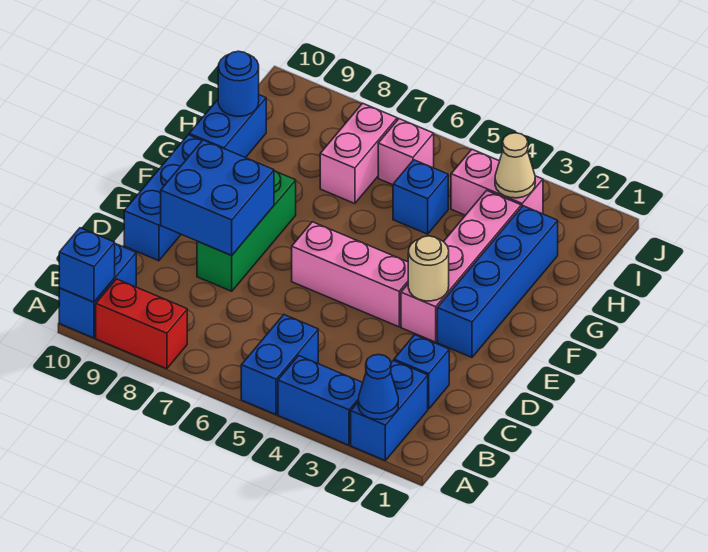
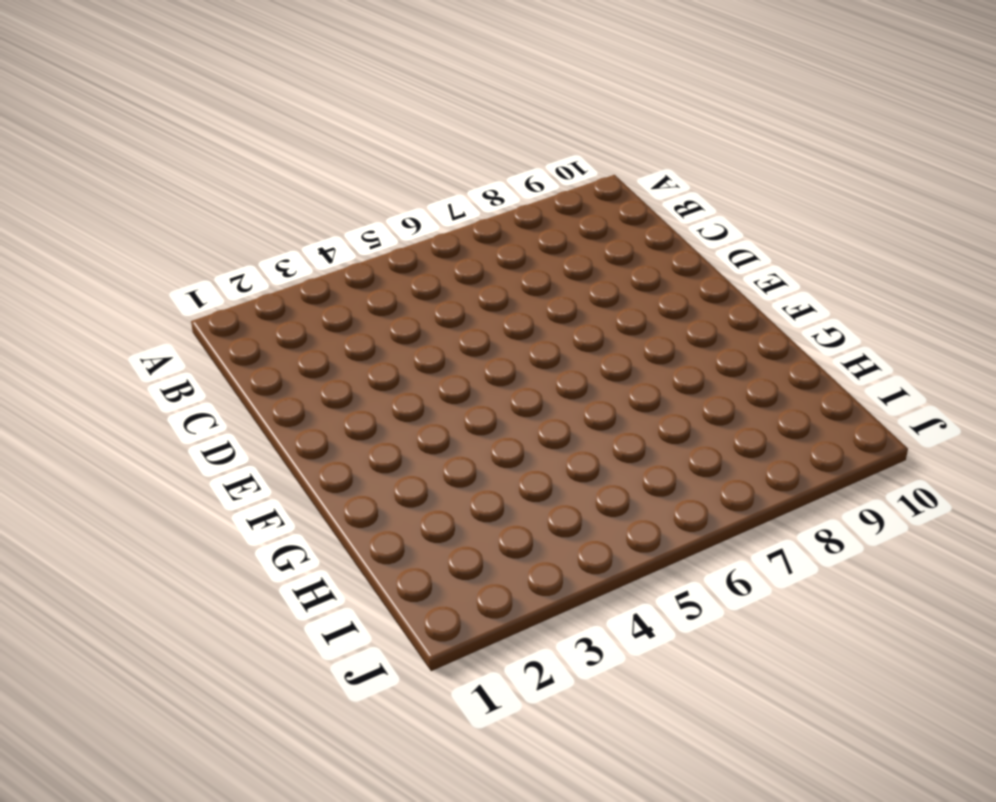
none -> blue brick A2:B2 level 1
none -> blue brick A3:A4 level 1
none -> blue brick A5:B5 level 1

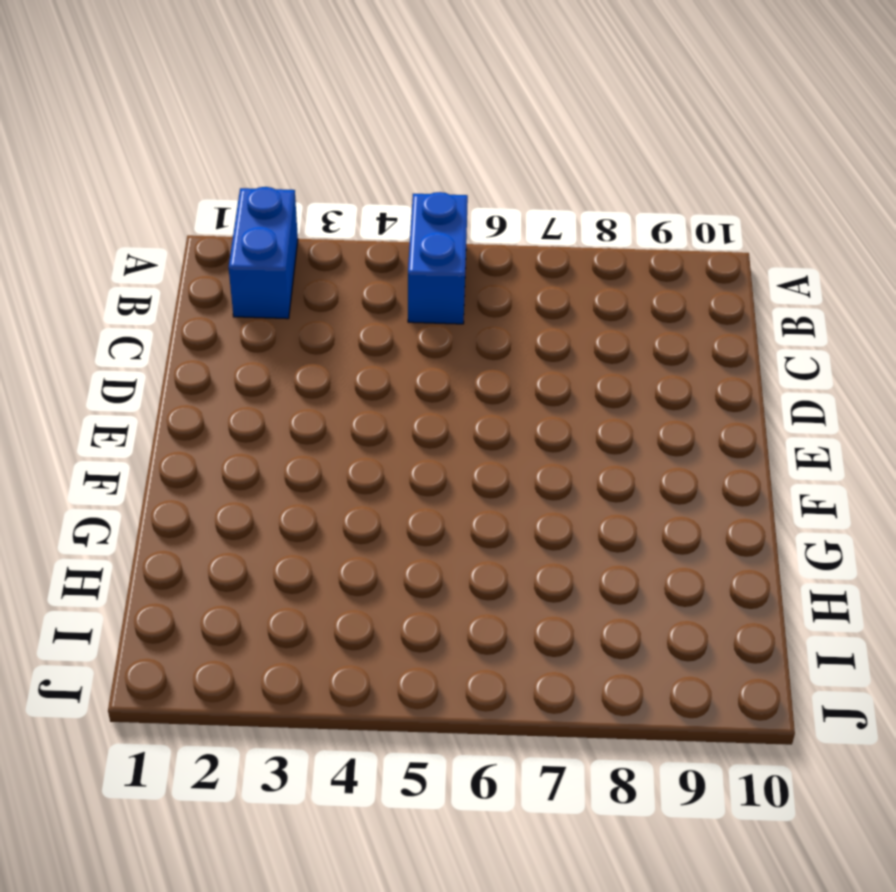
none -> blue brick A3:A4 level 1
none -> red brick A8:A9 level 1
none -> blue brick A10:B10 level 1

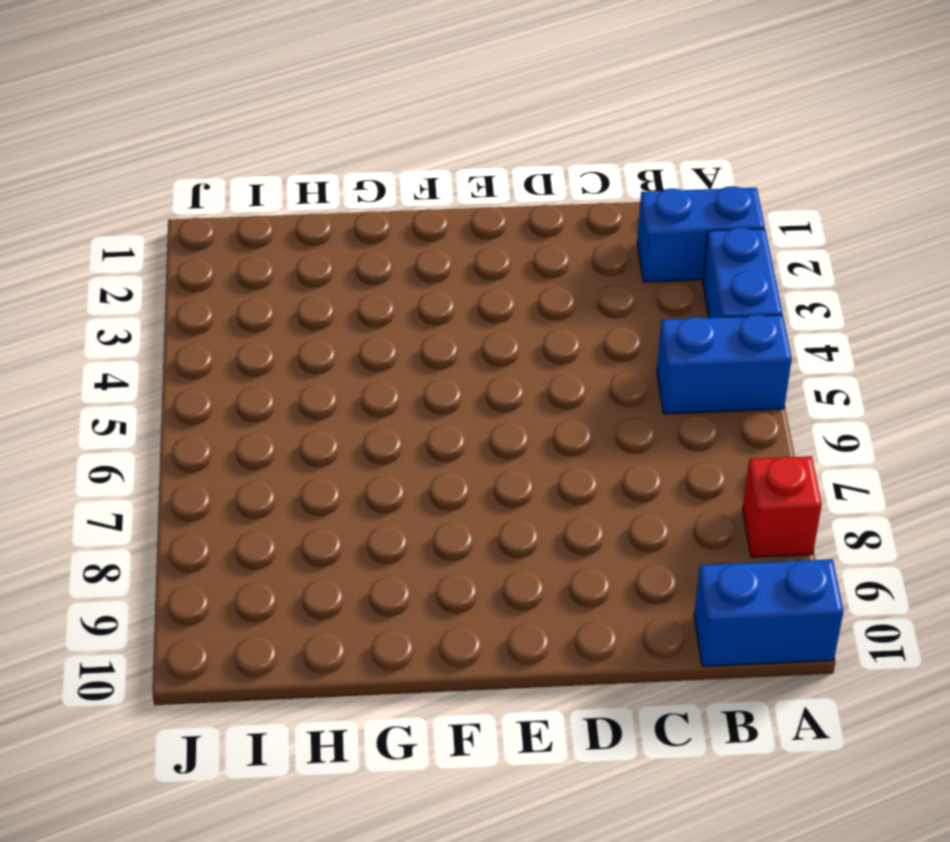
red brick A8 level 1 -> red brick A8:A9 level 1
none -> blue brick C2 level 1
none -> green brick D8:F8 level 1
none -> blue brick D10:F10 level 1

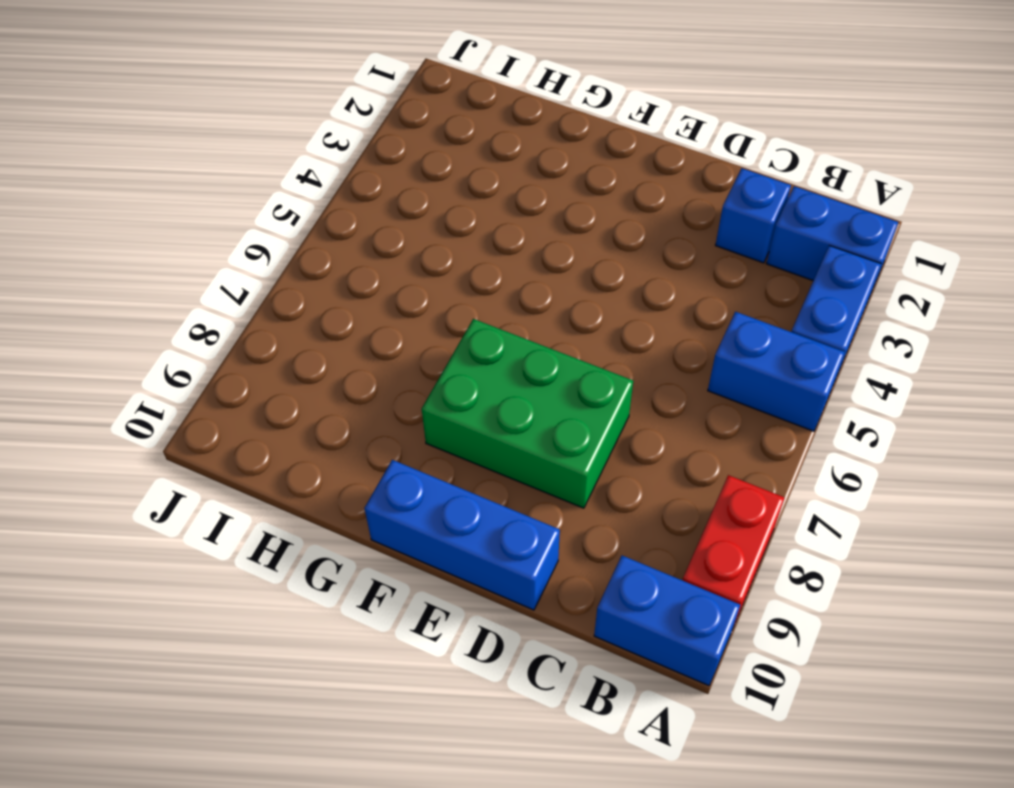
green brick D7:F8 level 1 -> green brick D8:F8 level 1
none -> blue brick E2:H2 level 1
none -> pink brick E3:H3 level 1
none -> pink brick E4:E6 level 1

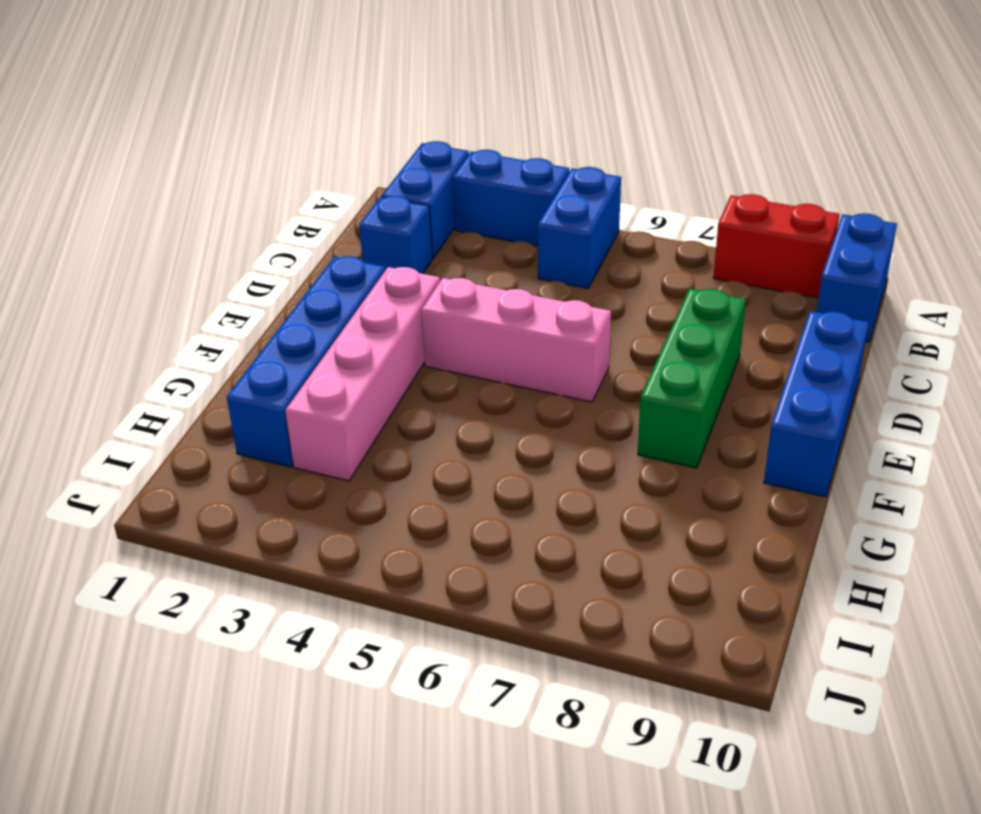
none -> blue brick G10:H10 level 1
none -> blue brick H5 level 1
none -> pink brick H7:I7 level 1

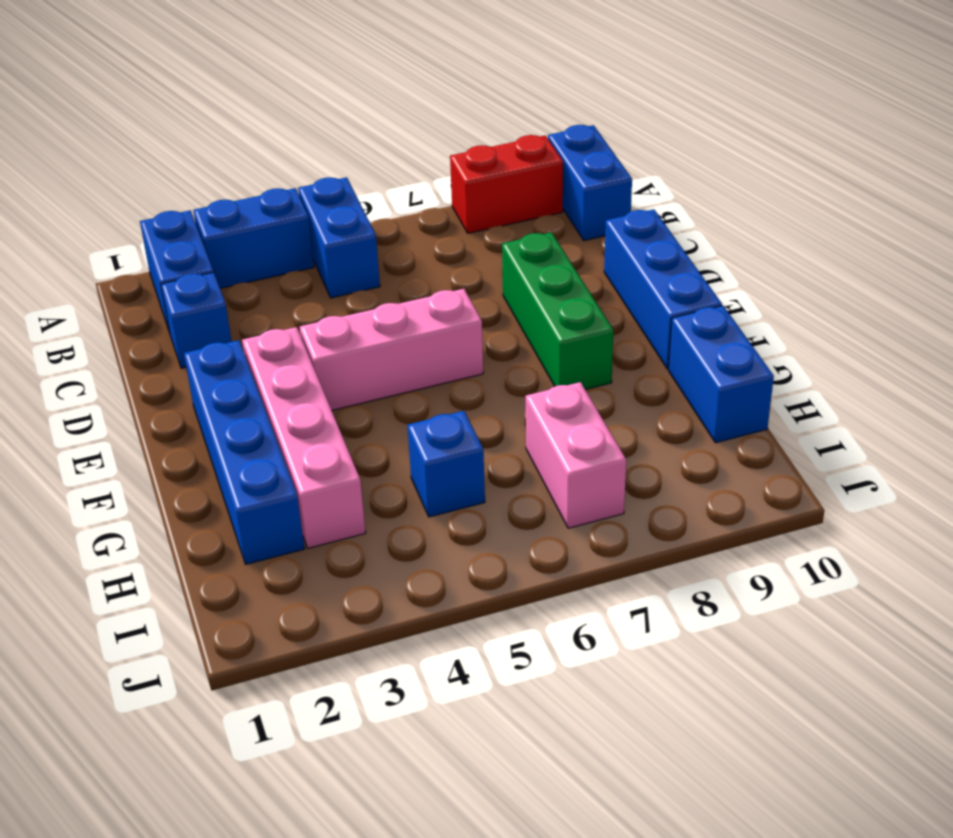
none -> pink brick I3:I4 level 1
none -> pink brick I6 level 1
none -> blue cone A2 level 2

